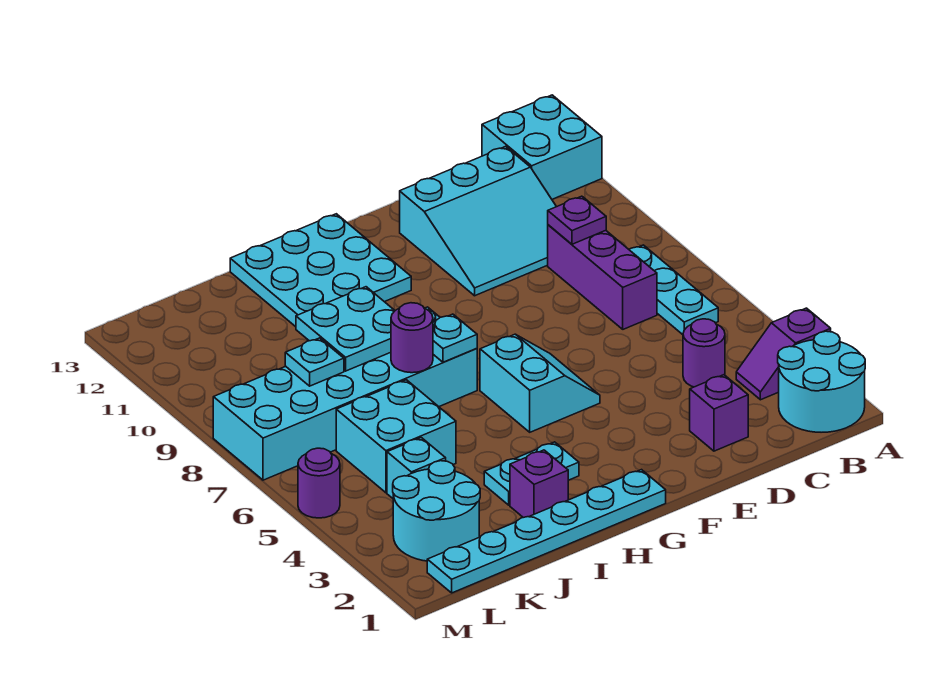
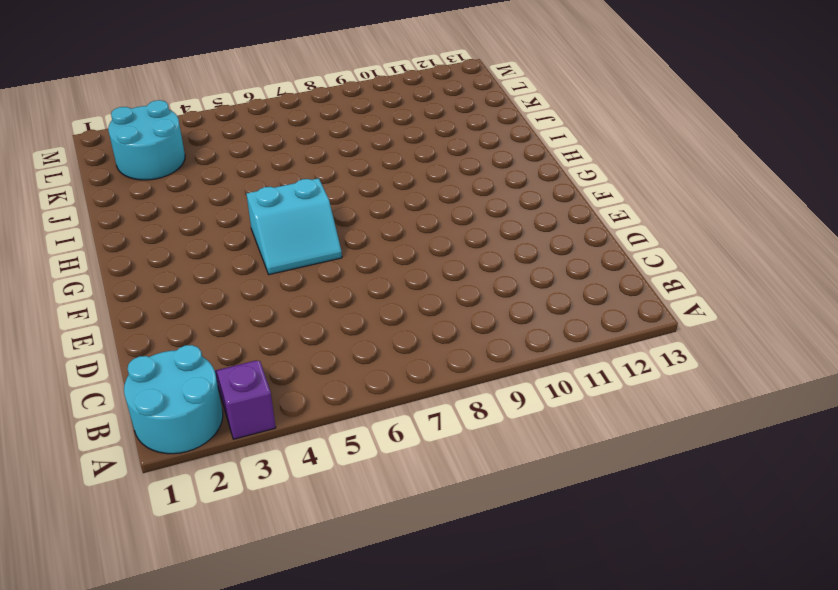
none -> cyan brick A12:B13 level 1
none -> cyan plate B6:B8 level 1
none -> purple round brick C4 level 1

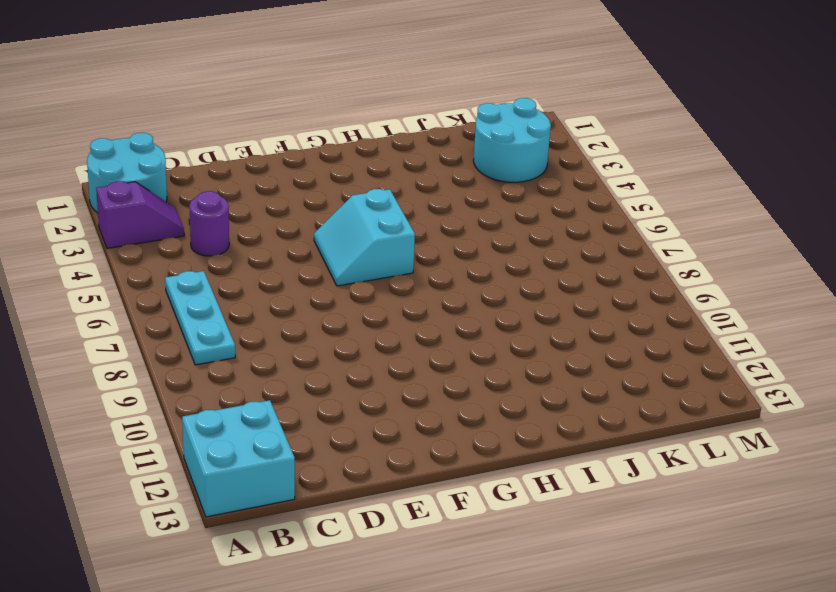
none -> purple brick C7:C9 level 1
none -> cyan slope C10:E12 level 1 top 12
none -> purple brick D2 level 1

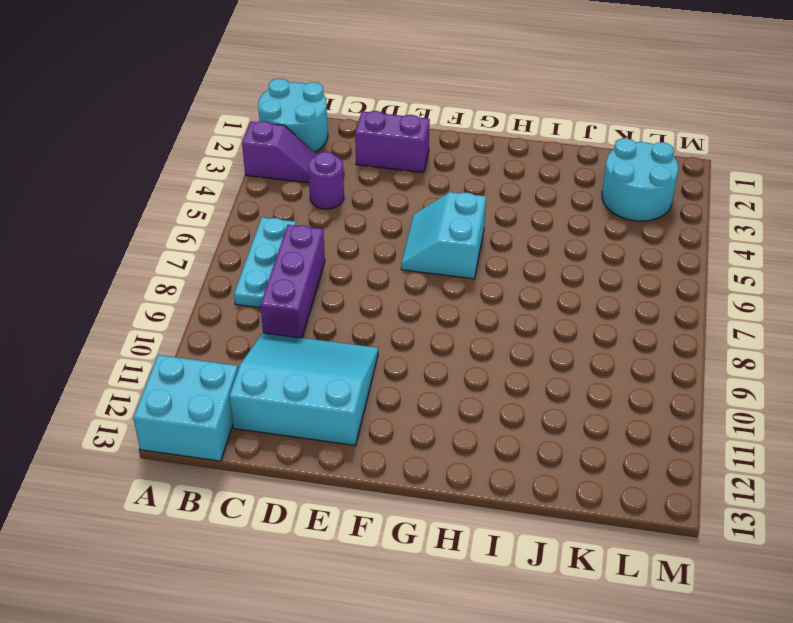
purple brick D2:E2 level 1 -> purple brick D2 level 1
none -> cyan plate G1:L1 level 1
none -> cyan plate G11:I13 level 1
none -> cyan plate H3:I3 level 1

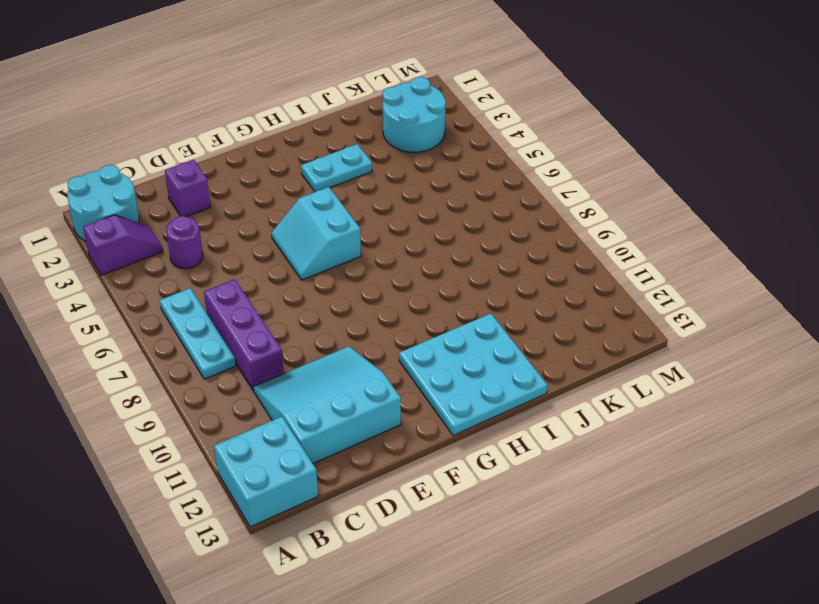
none -> cyan plate G1:L1 level 1
none -> cyan brick H7:M8 level 1
none -> purple brick I2 level 1

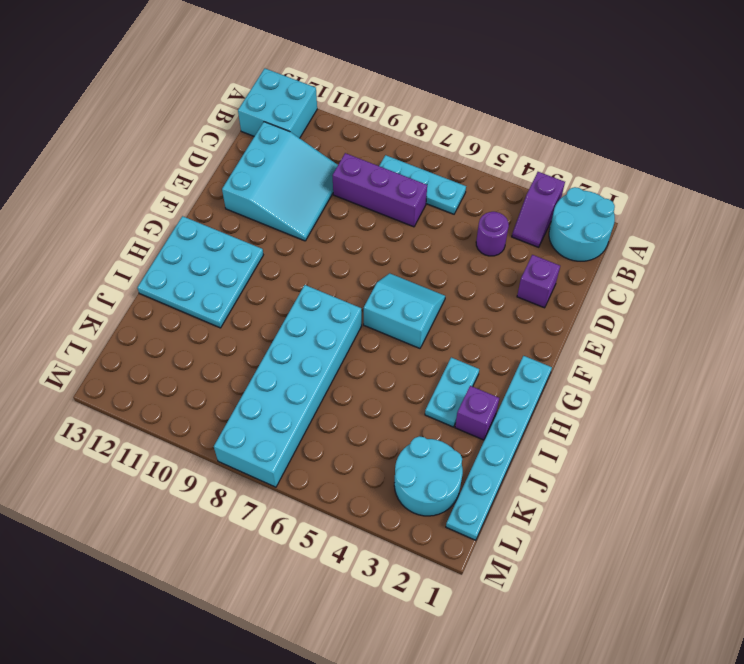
none -> cyan brick J5:K6 level 1
none -> cyan brick K4 level 1
none -> purple round brick M5 level 1

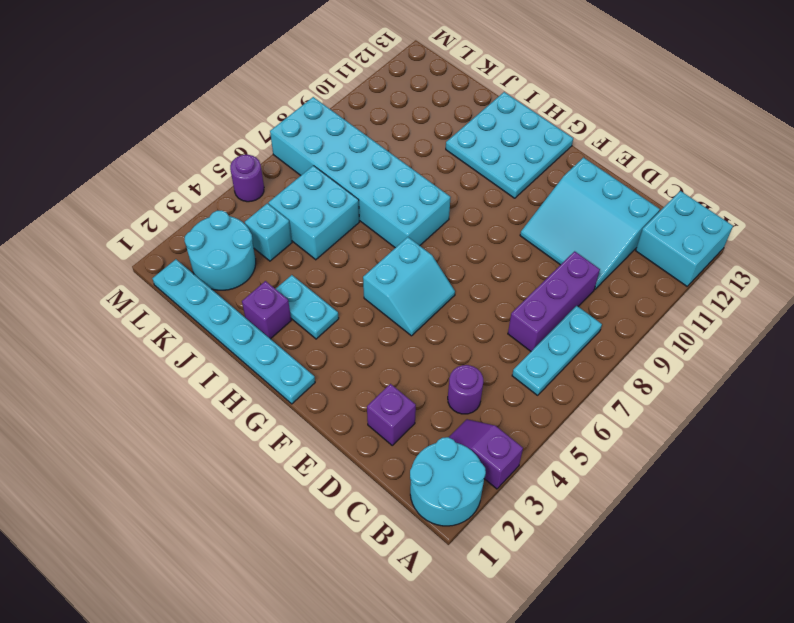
none -> purple plate C9 level 2
none -> cyan plate H7 level 2
none -> purple round brick I7 level 2

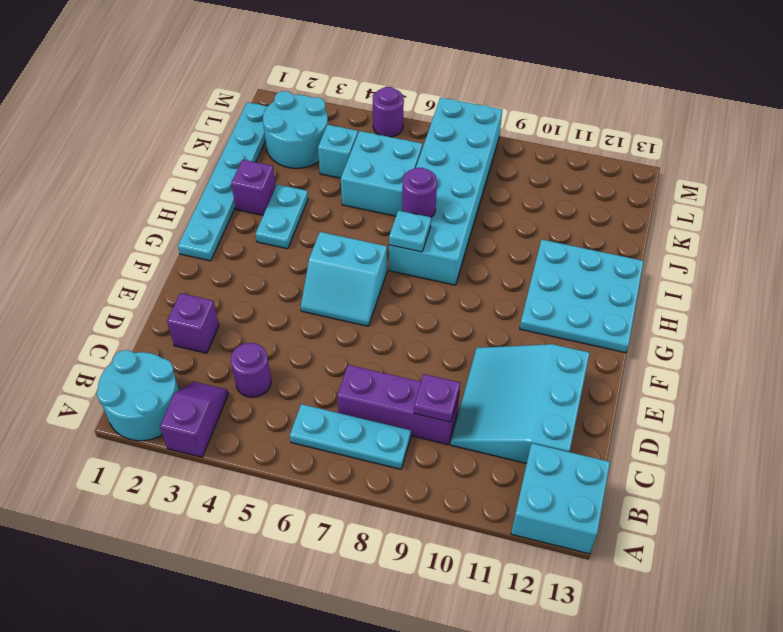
none -> cyan plate I8:J9 level 2
none -> cyan plate K8 level 2

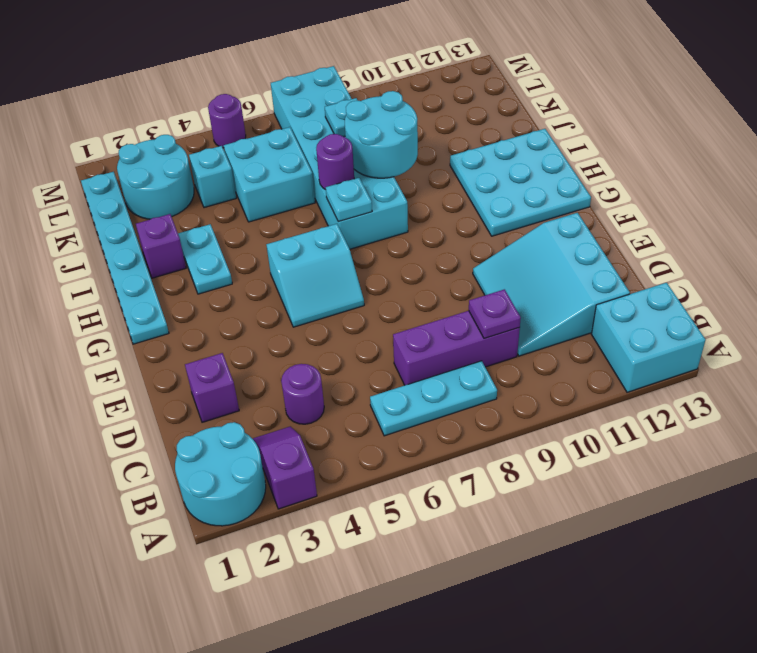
cyan round brick I8:J9 level 2 -> cyan plate I8:J9 level 2

